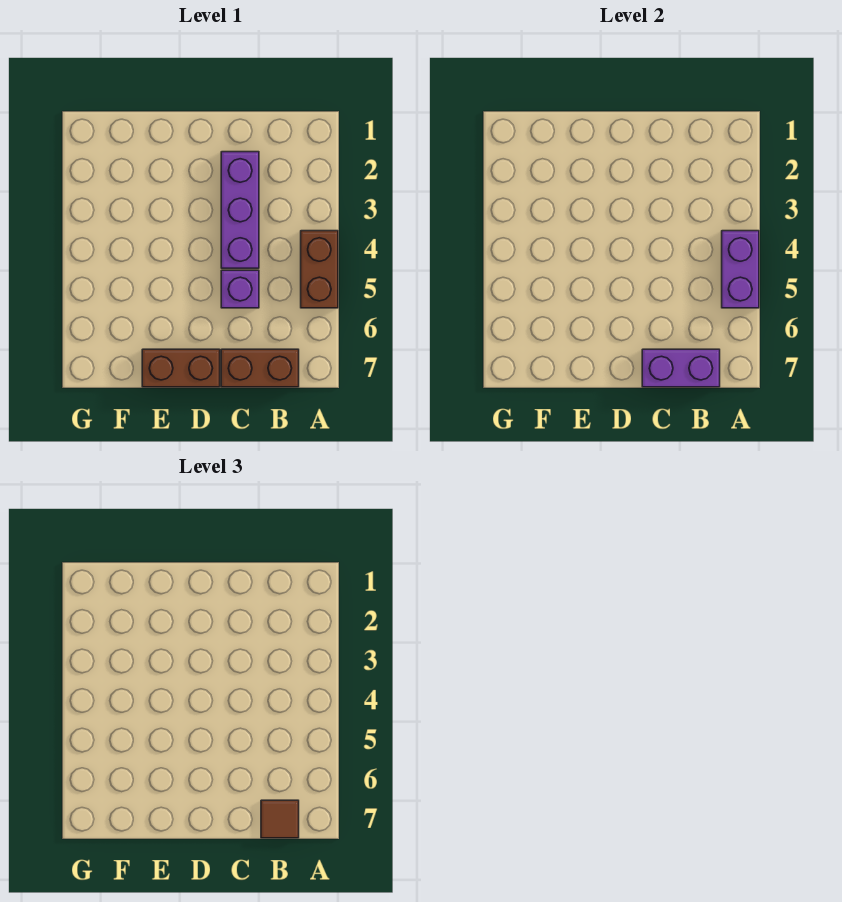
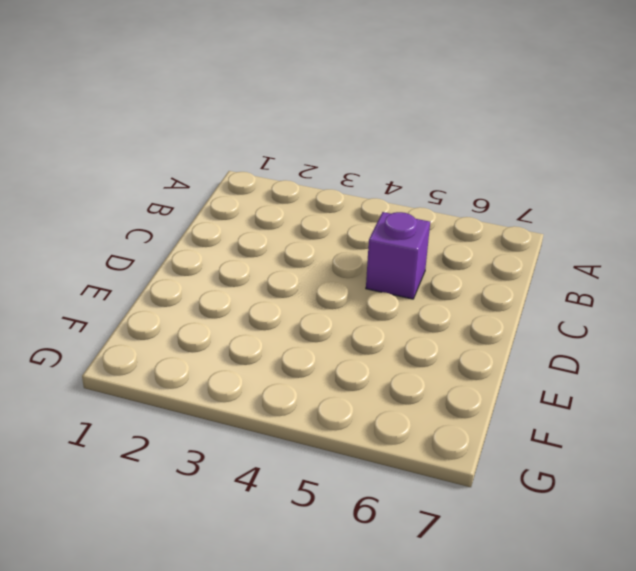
none -> brown brick A4:A5 level 1
none -> brown brick B7:C7 level 1

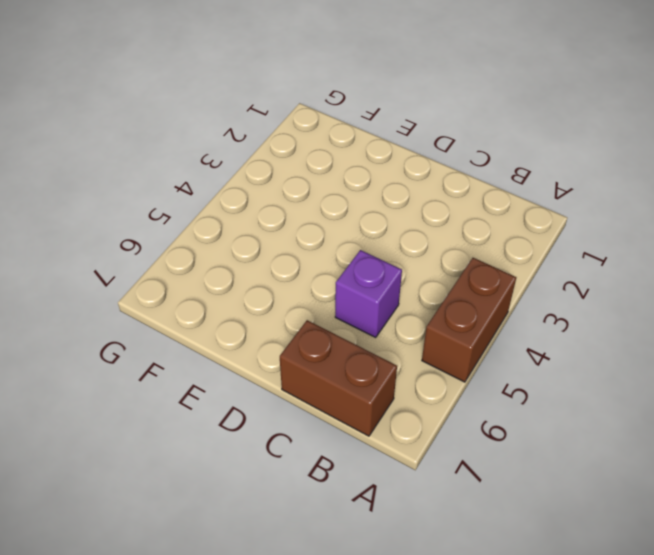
none -> purple brick C2:C4 level 1
none -> brown brick D7:E7 level 1

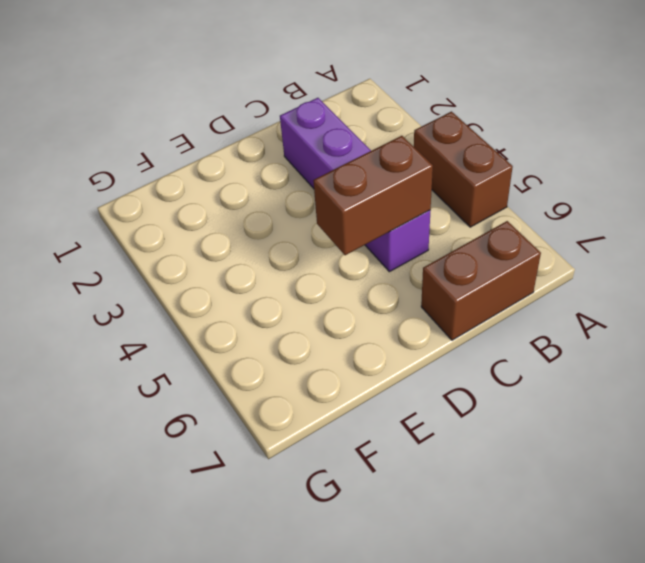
brown brick C5:D5 level 2 -> brown brick D7:E7 level 1
none -> purple brick A4:A5 level 2
none -> purple brick B7:C7 level 2

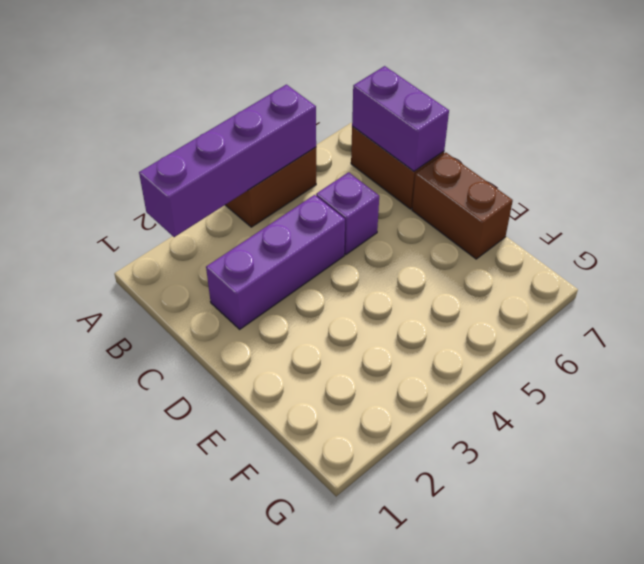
purple brick A2:A5 level 2 -> purple brick A4:A5 level 2
none -> brown tile B7 level 3

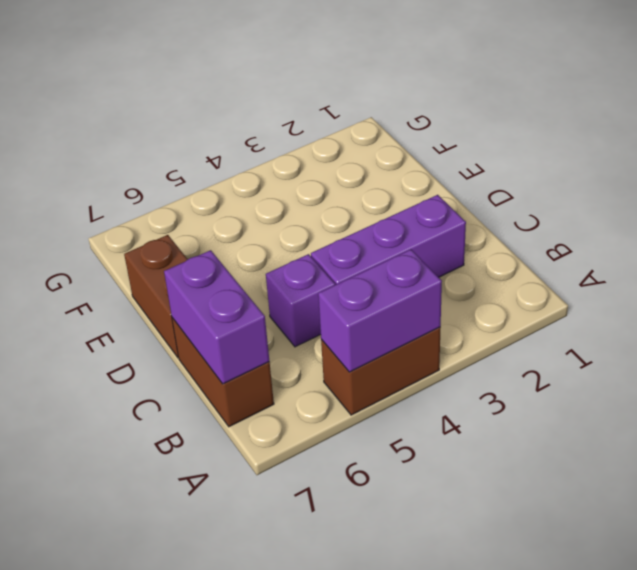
none -> brown tile B7 level 3

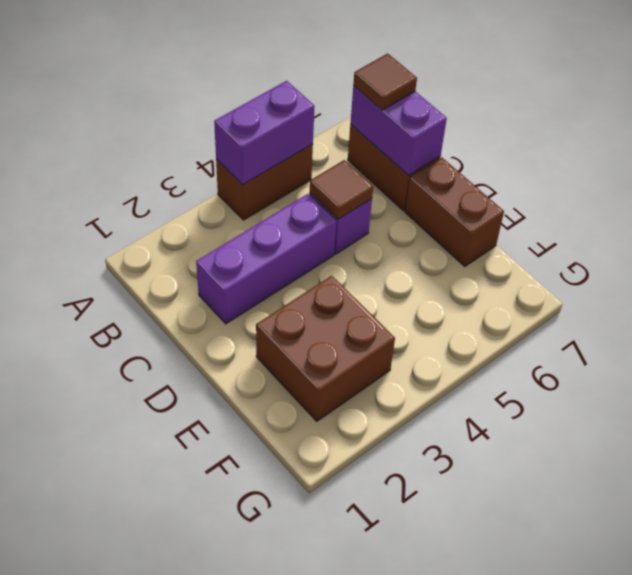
brown tile C5 level 2 -> none
brown brick E2:F3 level 1 -> none

